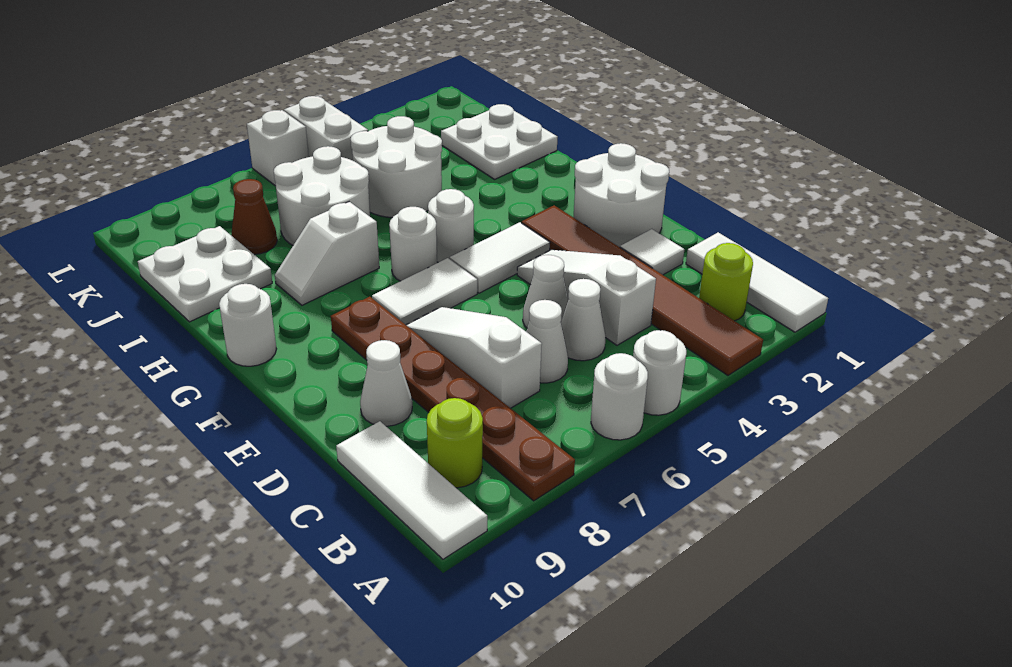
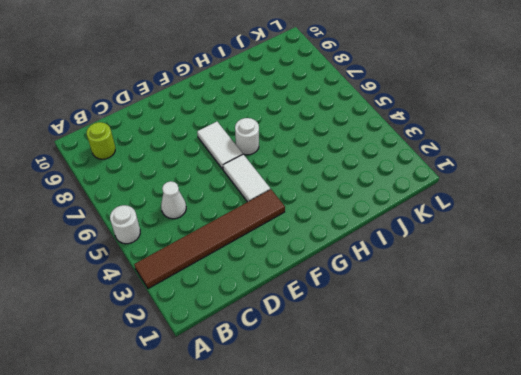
none -> white tile A1:C1 level 1
none -> white round brick A6 level 1
none -> brown plate A8:F8 level 1

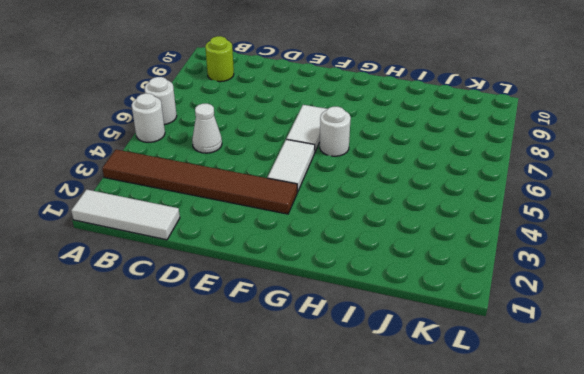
none -> brown plate A8:F8 level 1
none -> white tile A10:C10 level 1
none -> lime round brick B2 level 1

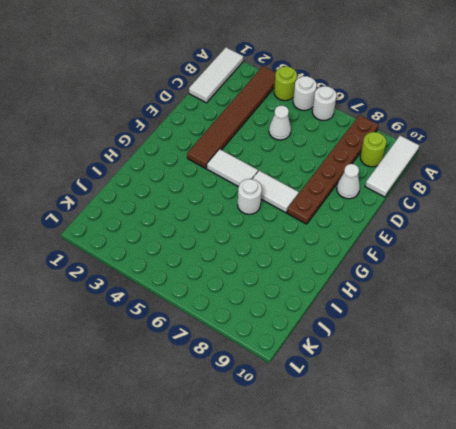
lime round brick A4 level 1 -> lime round brick B2 level 1
none -> white slope C4:E4 level 1 top C
none -> white cone C6 level 1
none -> white slope C7:E7 level 1 top C

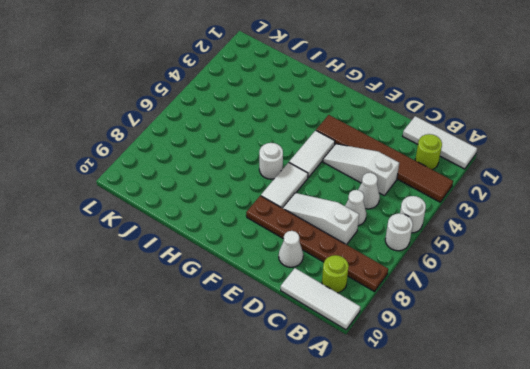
none -> white tile D2 level 1
none -> white cone D5 level 1
none -> white round brick E1:F2 level 1

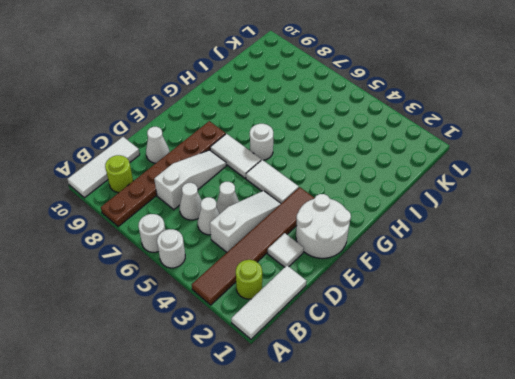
none -> white round brick G5 level 1
none -> white round brick G10 level 1
none -> white slope H7:H8 level 1 top 7

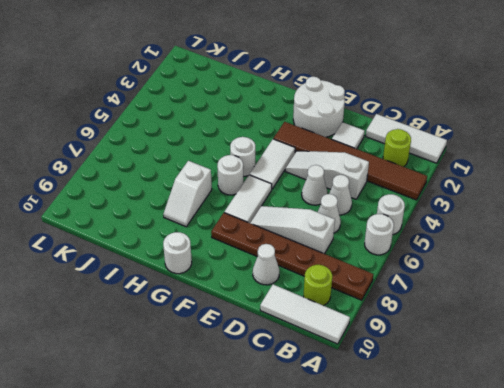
none -> white plate I1:J2 level 1
none -> white round brick I4:J5 level 1
none -> white round brick I6:J7 level 1

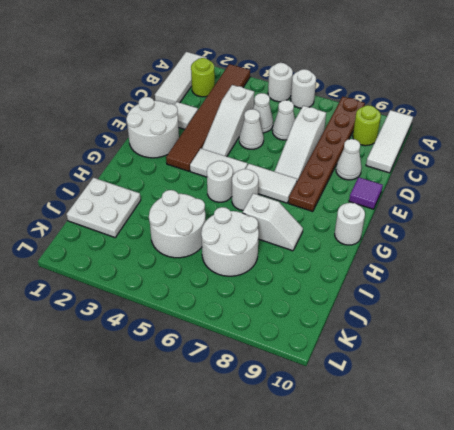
purple tile E10 level 1 -> none
none -> white plate I9:J10 level 1
none -> brown cone J8 level 1
none -> white brick K5:L5 level 1

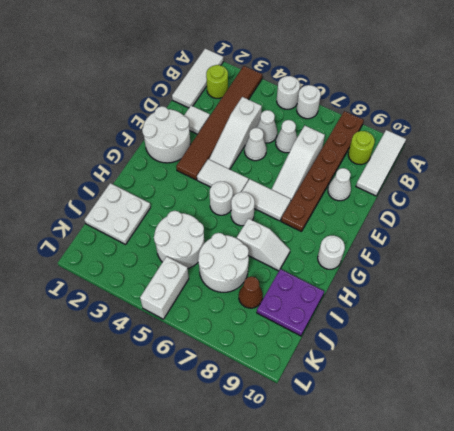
purple plate I9:J10 level 1 -> white plate I9:J10 level 1
none -> white brick L6 level 1

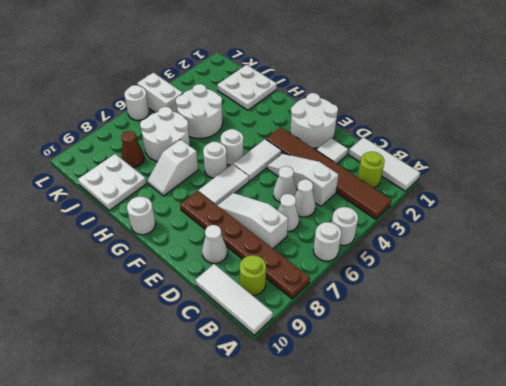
white round brick L6 level 1 -> white brick L6 level 1

